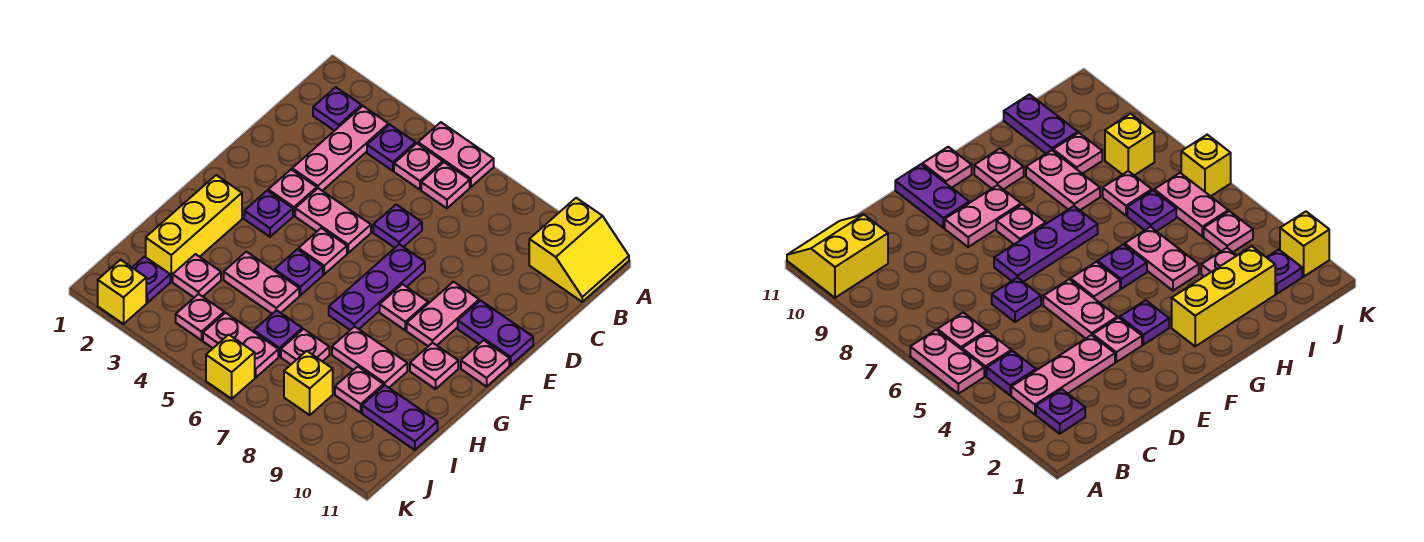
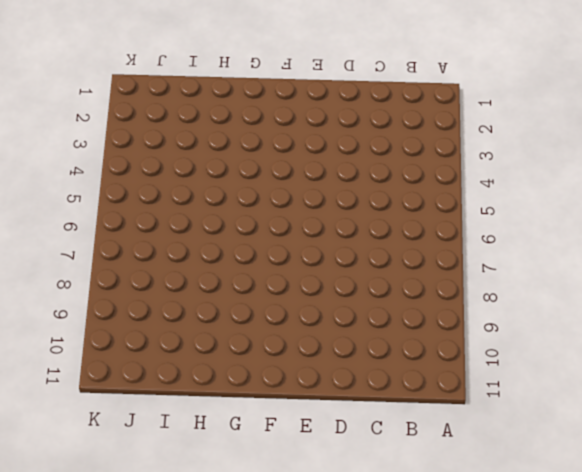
none -> pink plate A5:A6 level 1
none -> yellow slope A10:B11 level 1 top 10
none -> purple plate B2 level 1
none -> pink plate B3:D3 level 1

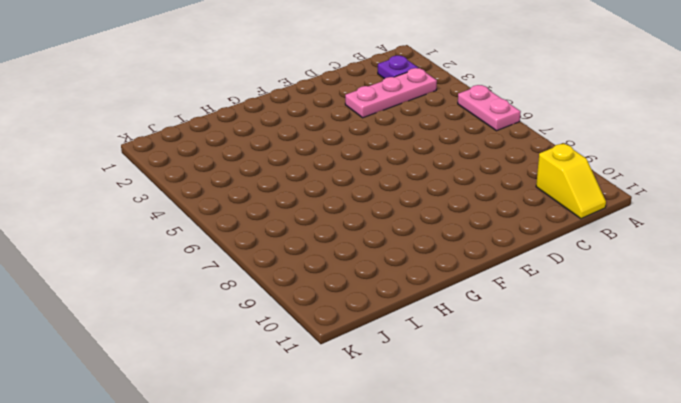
yellow slope B10:B11 level 1 top 10 -> yellow slope A10:B11 level 1 top 10
none -> purple plate B4 level 1
none -> pink plate B5 level 1
none -> pink plate B6 level 1
none -> purple plate D6 level 1

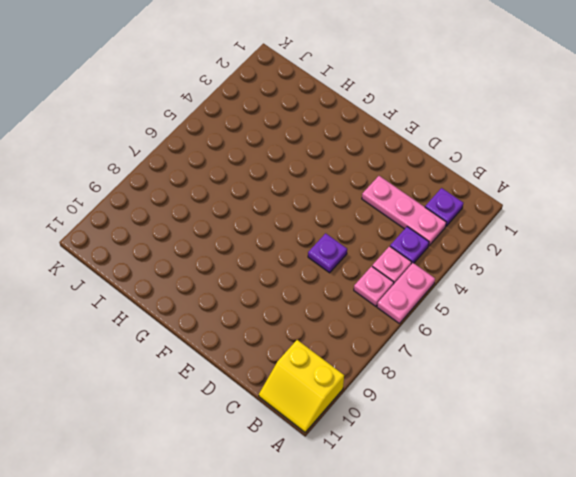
none -> pink plate E3 level 1
none -> pink plate E4:E5 level 1
none -> purple plate E7:G7 level 1
none -> pink plate E9:F9 level 1

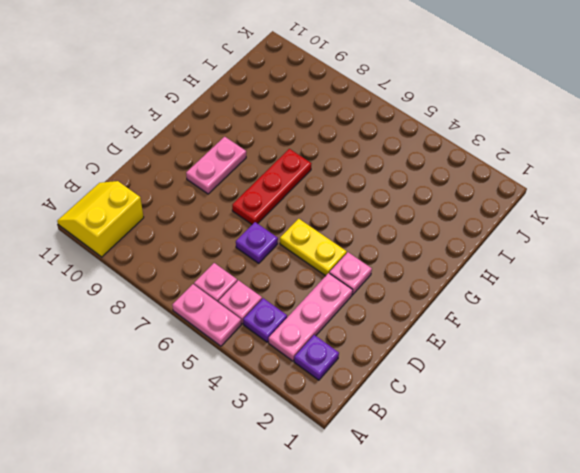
yellow plate E4:E5 level 1 -> pink plate E4:E5 level 1
red plate E7:G7 level 1 -> purple plate E7:G7 level 1
none -> purple plate E10:E11 level 1
none -> purple plate F3 level 1
none -> pink plate F5 level 1
none -> pink plate F8 level 1

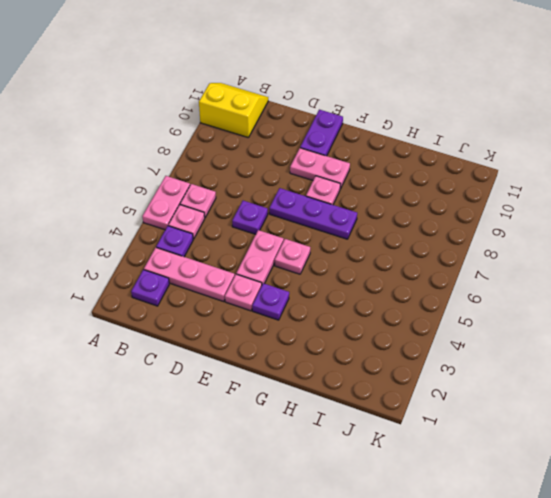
none -> pink plate F11 level 1
none -> yellow brick G2:I2 level 1
none -> purple plate G5 level 1
none -> pink plate G10 level 1

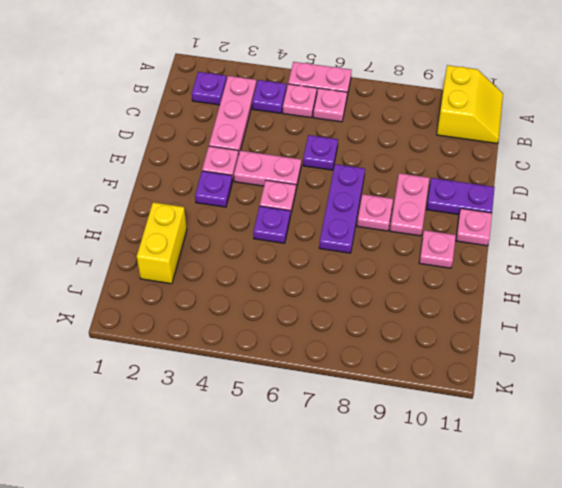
yellow brick H2:I2 level 1 -> yellow brick G2:I2 level 1
none -> pink plate H4:H5 level 1
none -> pink plate H8:H9 level 1
none -> pink plate I3 level 1
none -> purple plate I6 level 1

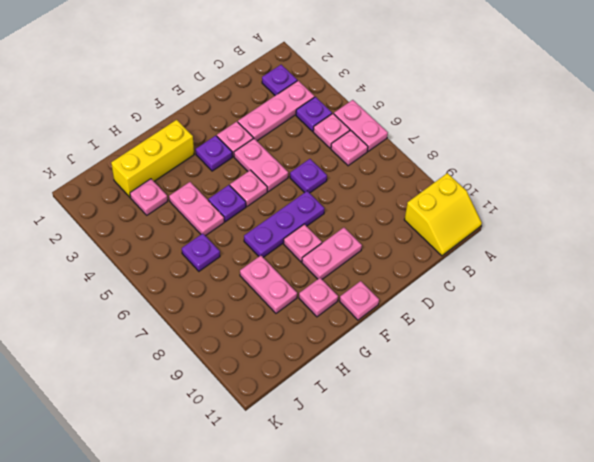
none -> purple plate E10:E11 level 1
none -> pink plate I7 level 1
none -> pink plate I9 level 1
none -> purple plate I10:I11 level 1

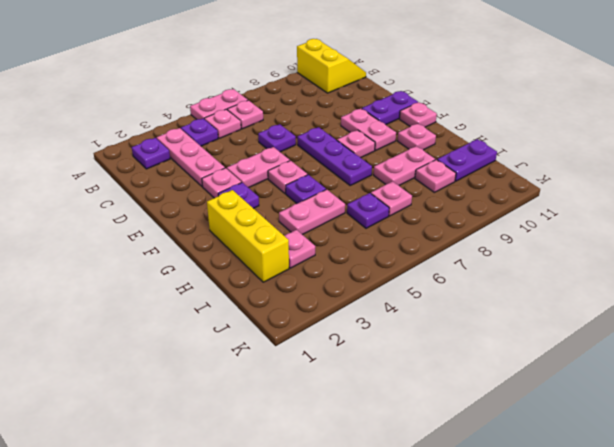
none -> purple plate J2 level 1
none -> pink plate J4 level 1
none -> pink plate J5:J6 level 1
none -> yellow brick J8 level 1

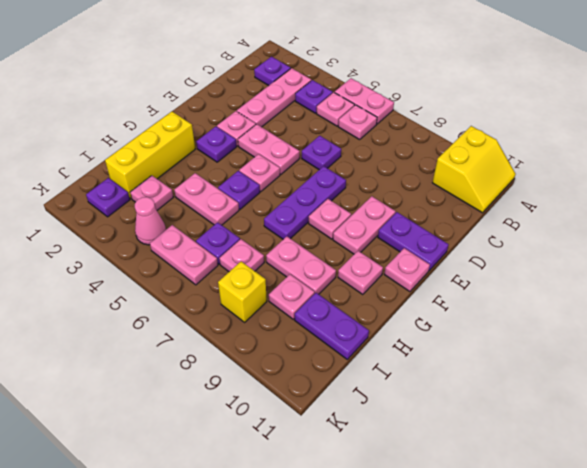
pink cone J4 level 1 -> pink plate J4 level 1
none -> yellow brick K2 level 1
none -> yellow brick K6 level 1

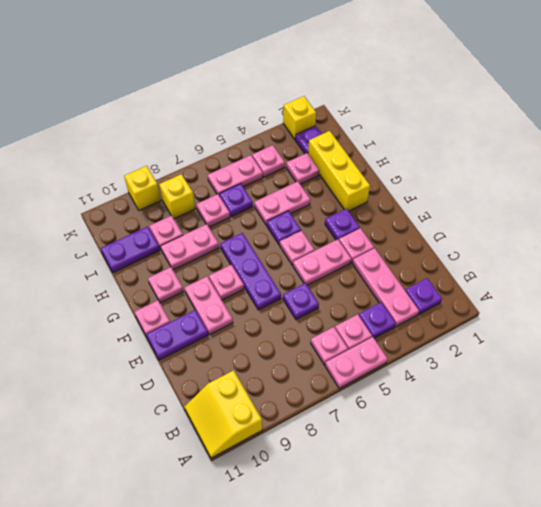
yellow brick K9 level 1 -> yellow brick K6 level 1

